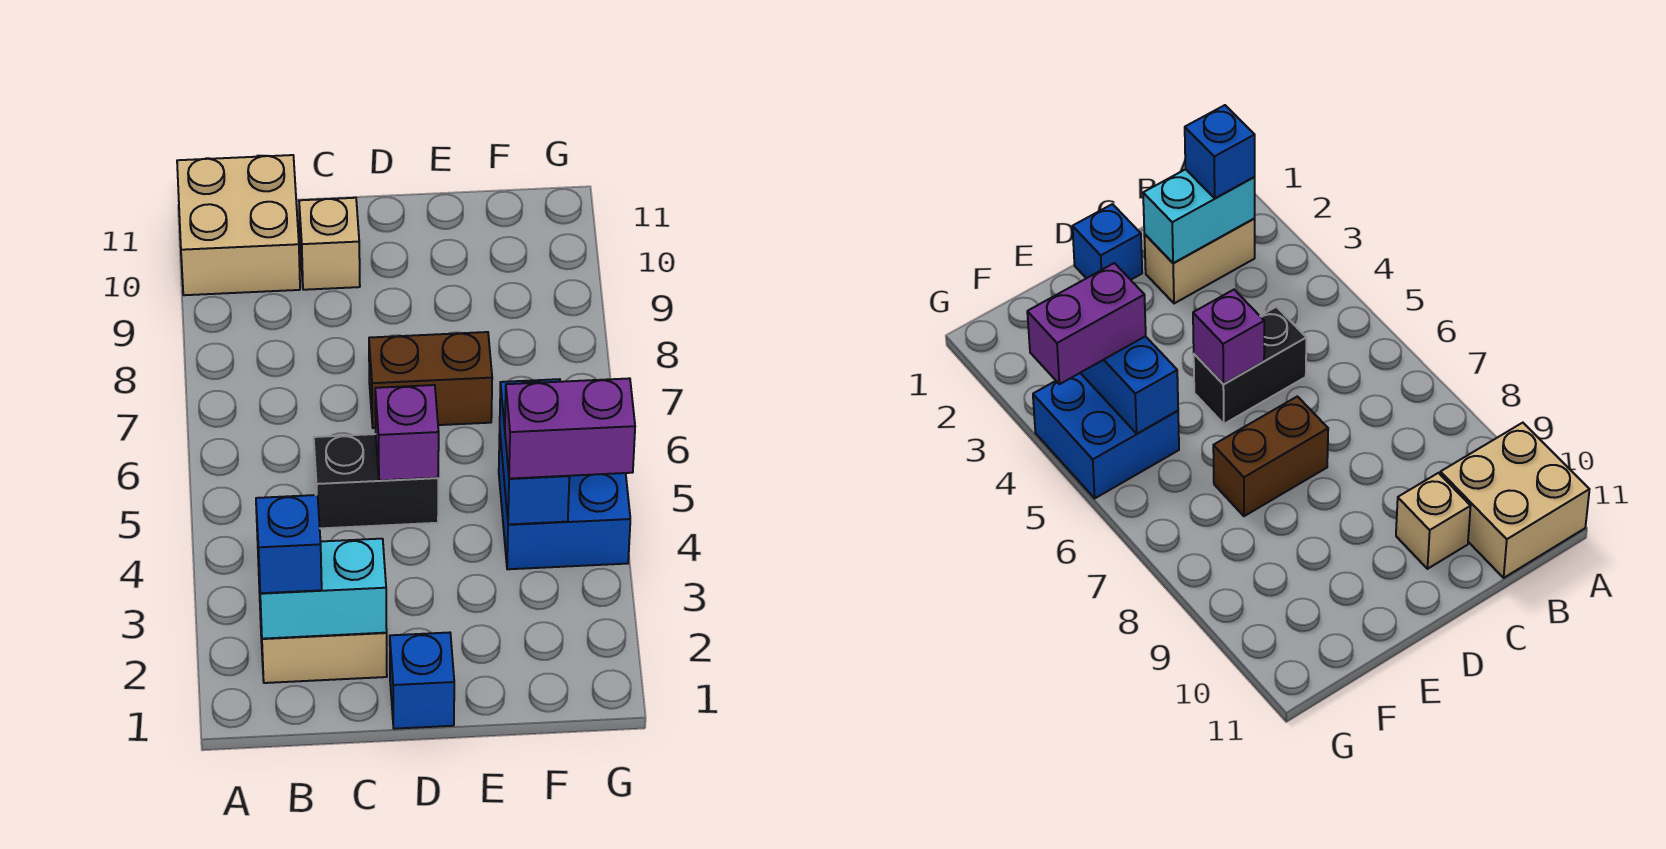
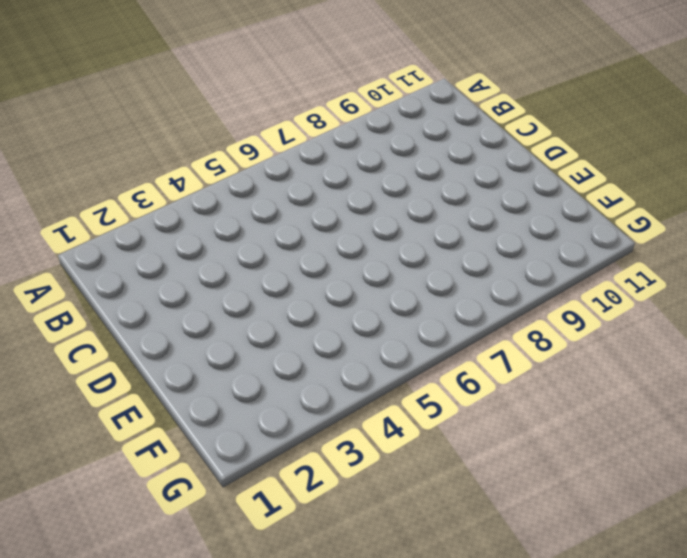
none -> tan brick A10:B11 level 1
none -> tan brick B2:C2 level 1
none -> black brick C5:D5 level 1

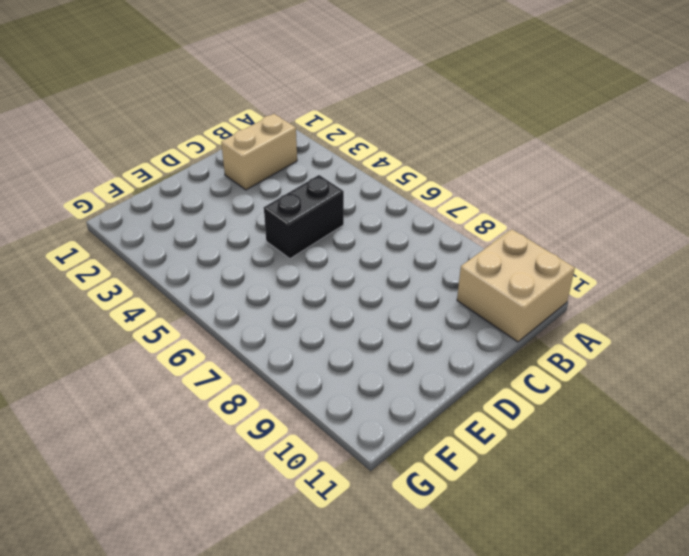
none -> tan brick C10 level 1
none -> blue brick D1 level 1
none -> brown brick D7:E7 level 1

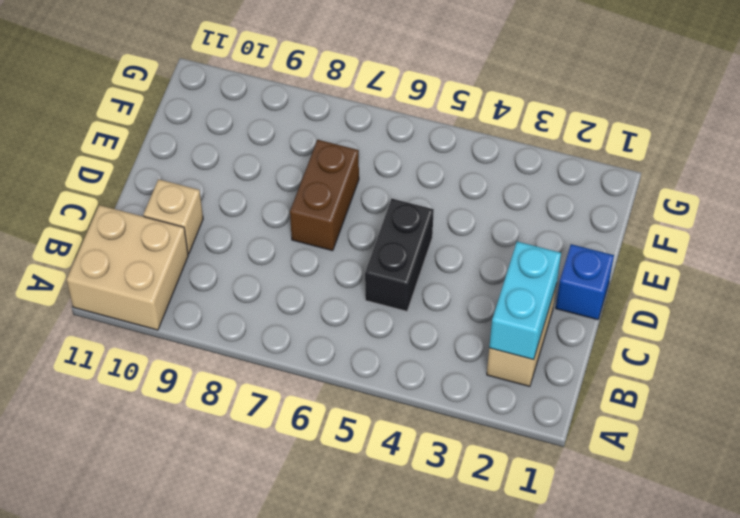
none -> blue brick F4:G5 level 1
none -> purple brick D5 level 2
none -> blue brick F4:F5 level 2

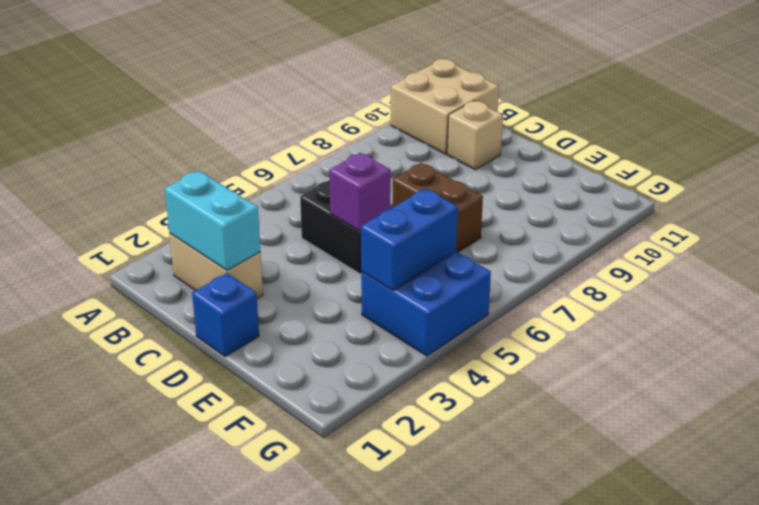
none -> blue brick B2 level 3
none -> purple brick F4:G4 level 3

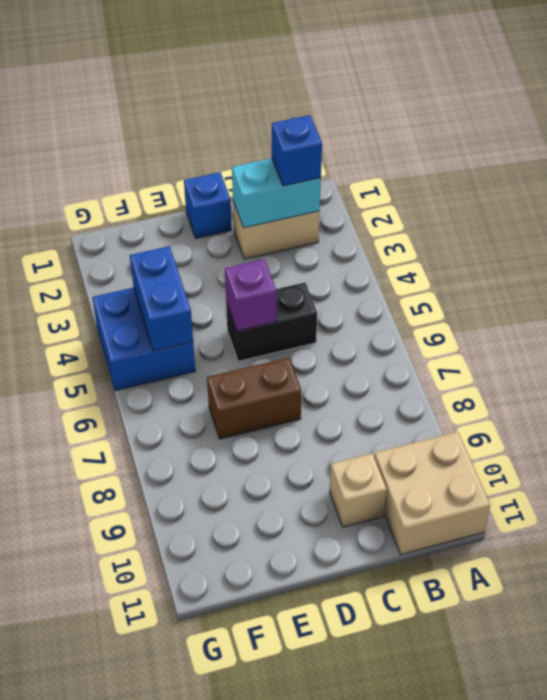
none -> purple brick F4:G4 level 3

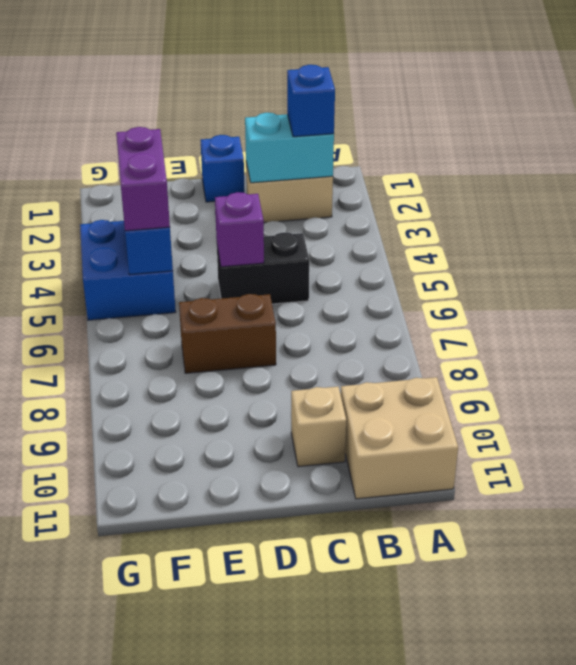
purple brick F4:F5 level 3 -> purple brick F4:G4 level 3

